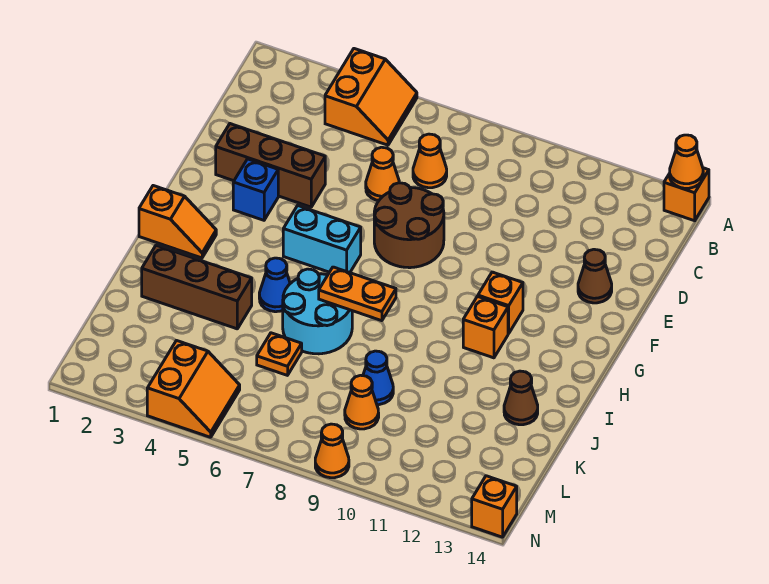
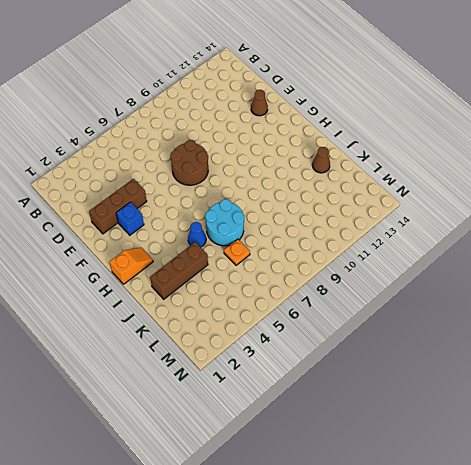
none -> orange slope A4:B5 level 1 top 4
none -> orange brick A14 level 1
none -> orange cone C7 level 1

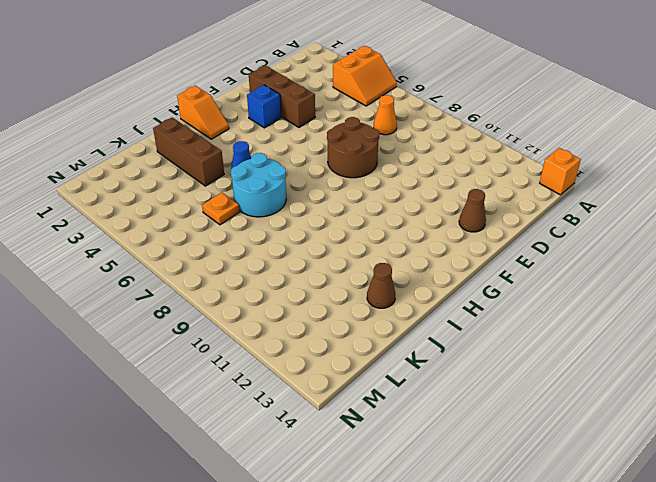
none -> orange cone D6 level 1
none -> cyan brick G5:G6 level 1
none -> orange brick G11 level 1

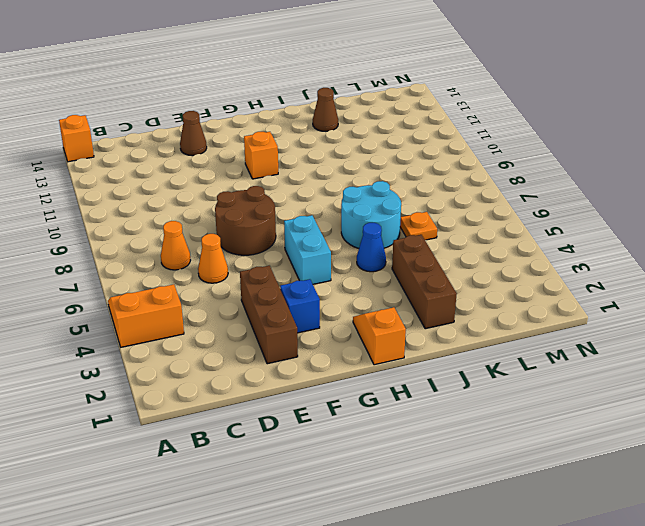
none -> orange brick H11 level 1
none -> blue cone K9 level 1
none -> orange cone L9 level 1

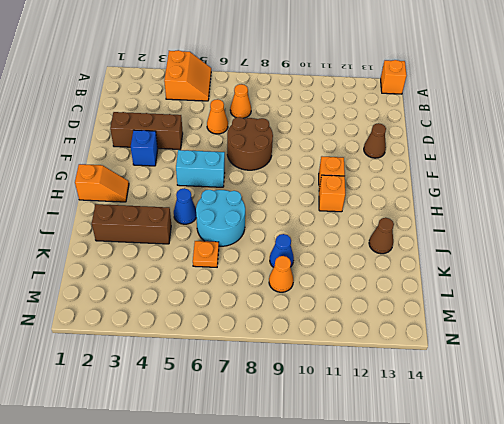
none -> orange slope M4:N5 level 1 top 4
none -> orange cone N9 level 1
none -> orange brick N14 level 1

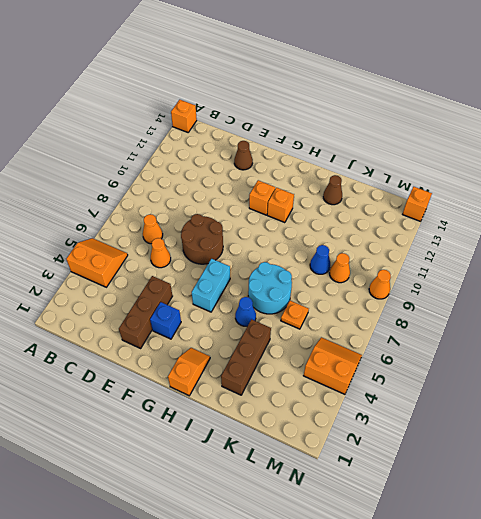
none -> orange cone A14 level 2
none -> orange plate I7:I8 level 2

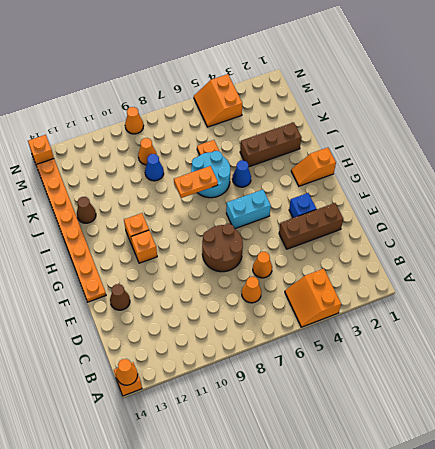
orange plate F14:M14 level 1 -> none

